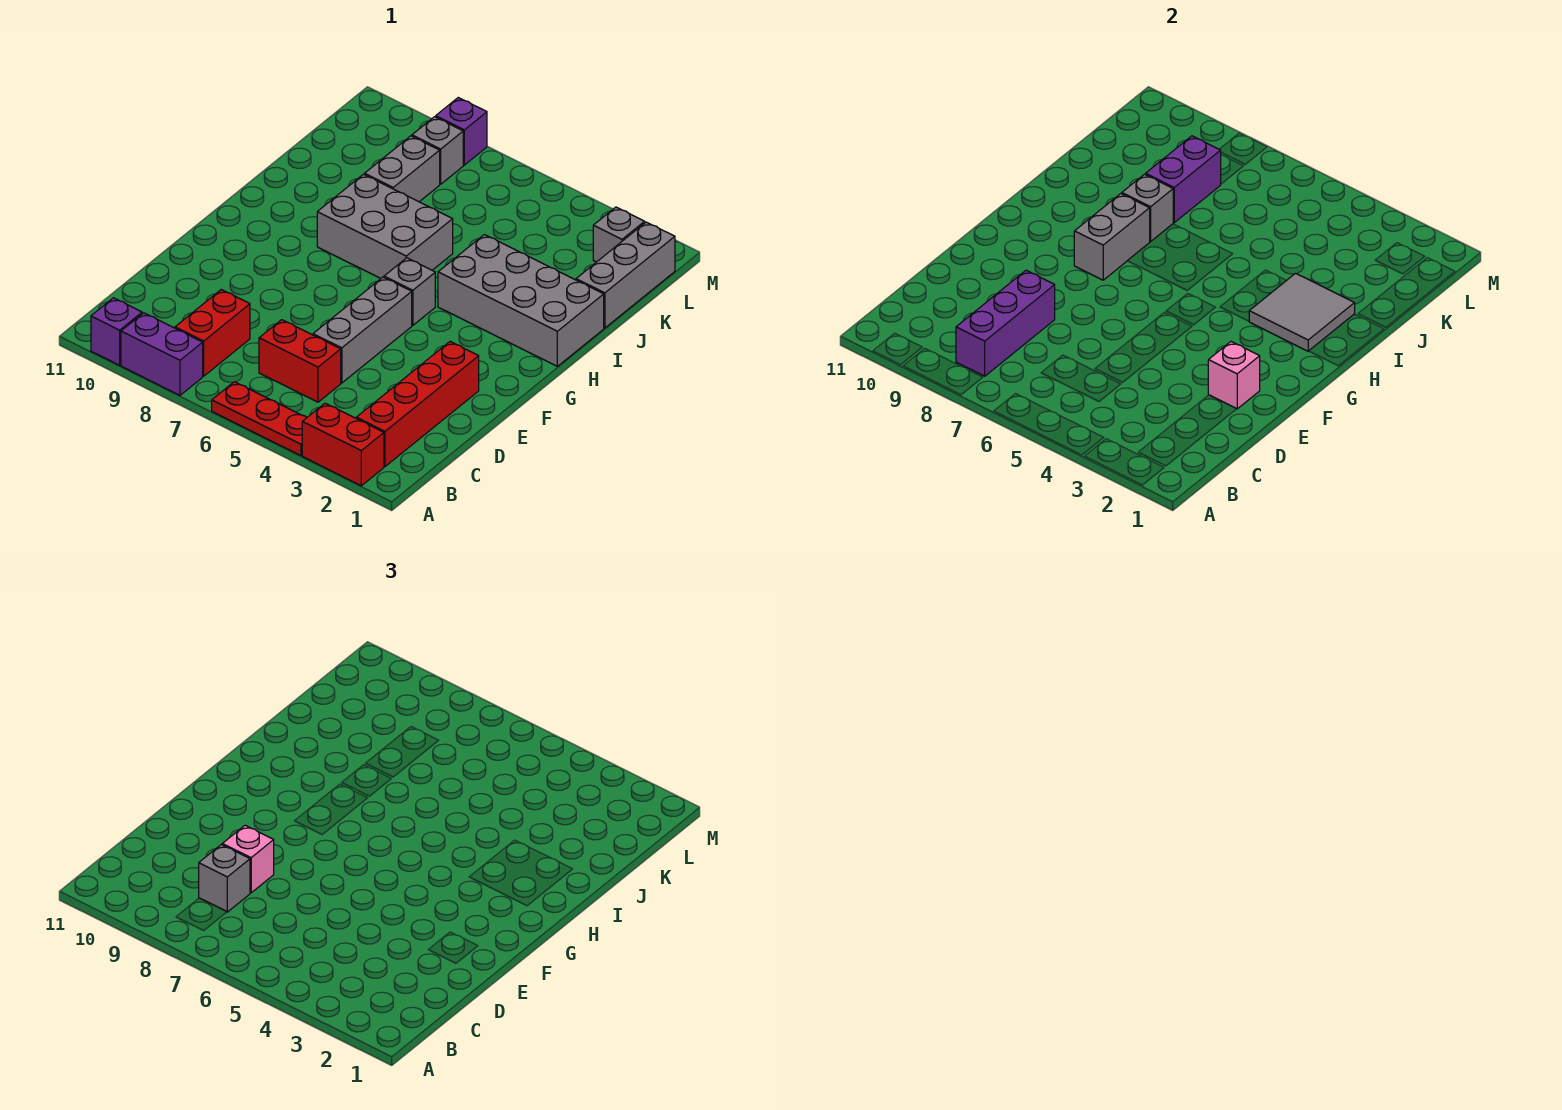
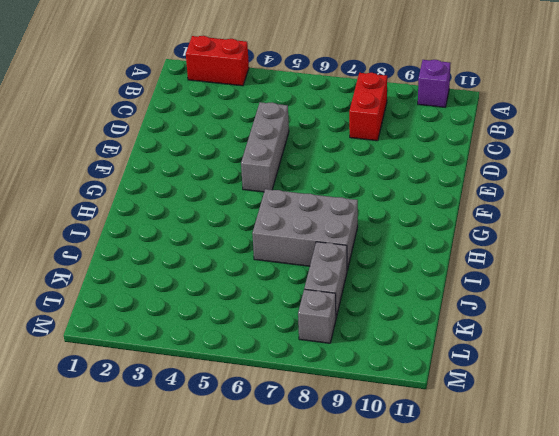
none -> red plate A4:A6 level 1
none -> purple brick A8:A9 level 1
none -> red brick B2:E2 level 1

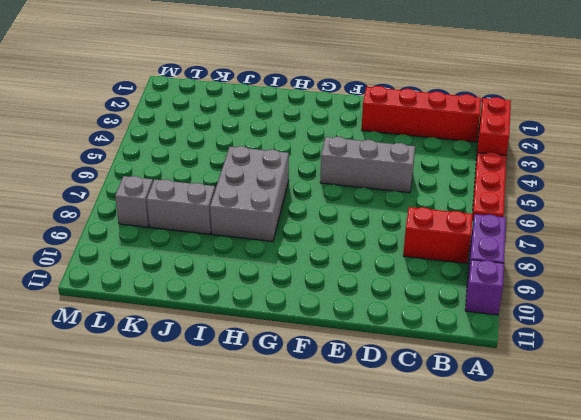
none -> red brick C5:C6 level 1
none -> grey brick G5 level 1
none -> grey brick H1:I4 level 1

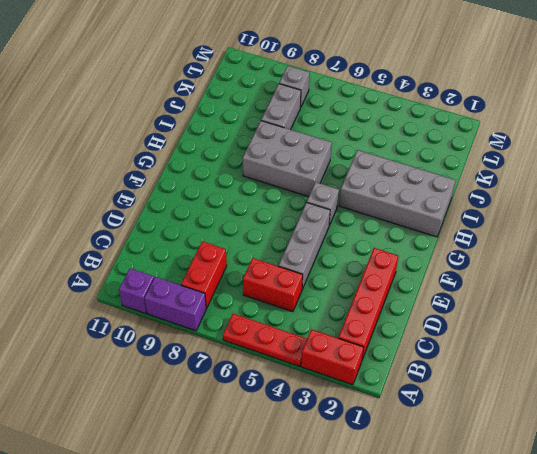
none -> grey brick J1:L1 level 1
none -> grey brick L2 level 1
none -> purple brick M8 level 1

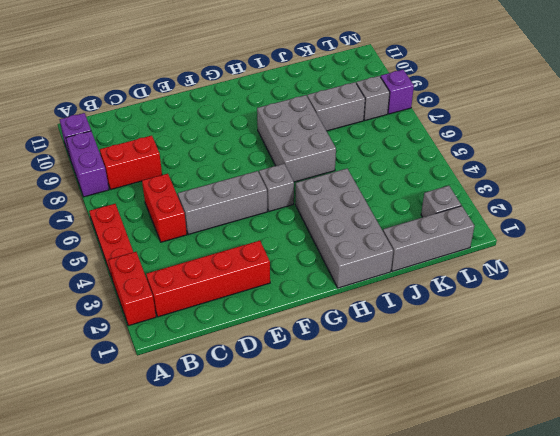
none -> purple brick B8:D8 level 2
none -> pink brick E2 level 2
none -> grey brick G8:H8 level 2

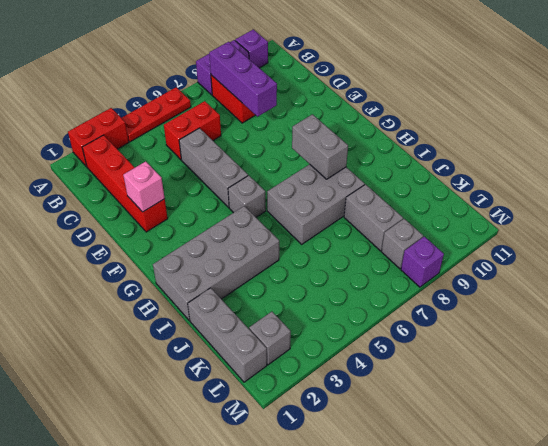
none -> grey tile H2:I3 level 2
none -> grey brick I8 level 2
none -> purple brick J8:K8 level 2

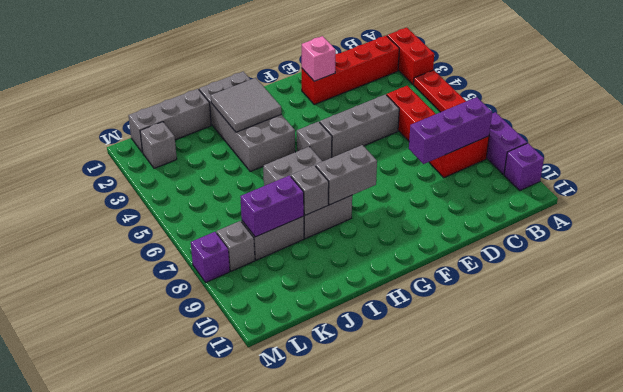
none -> grey brick C8 level 3
none -> pink brick D8 level 3

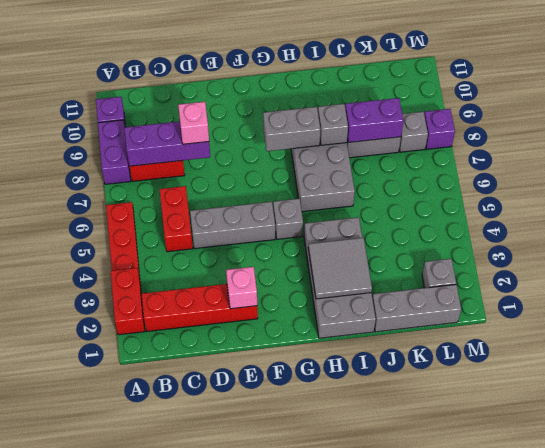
none -> grey brick C8 level 3

